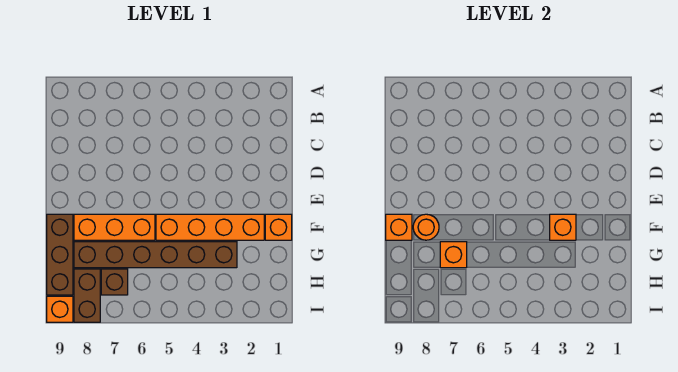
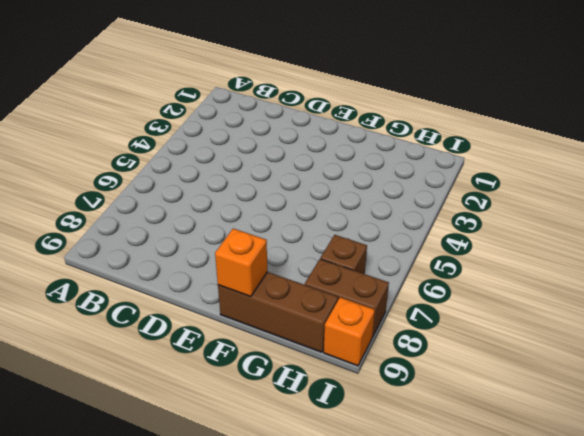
none -> orange brick F1 level 1
none -> orange brick F2:F5 level 1
none -> orange brick F6:F8 level 1

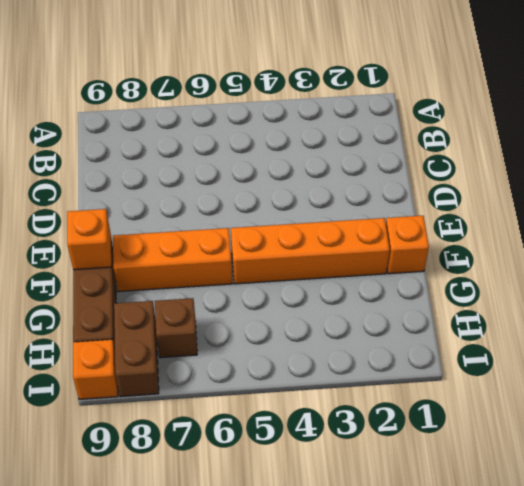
none -> brown brick G3:G8 level 1
none -> orange brick F3 level 2
none -> orange round brick F8 level 2

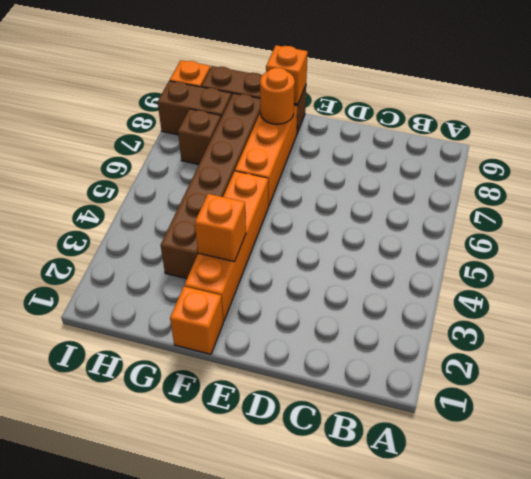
none -> orange brick G7 level 2

